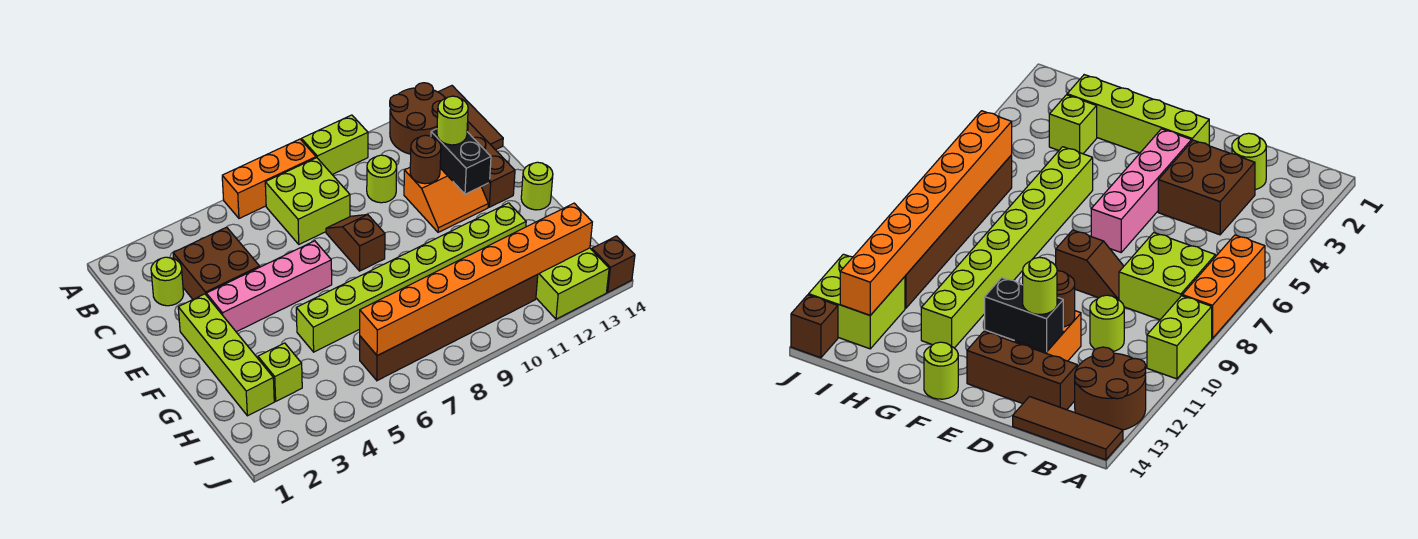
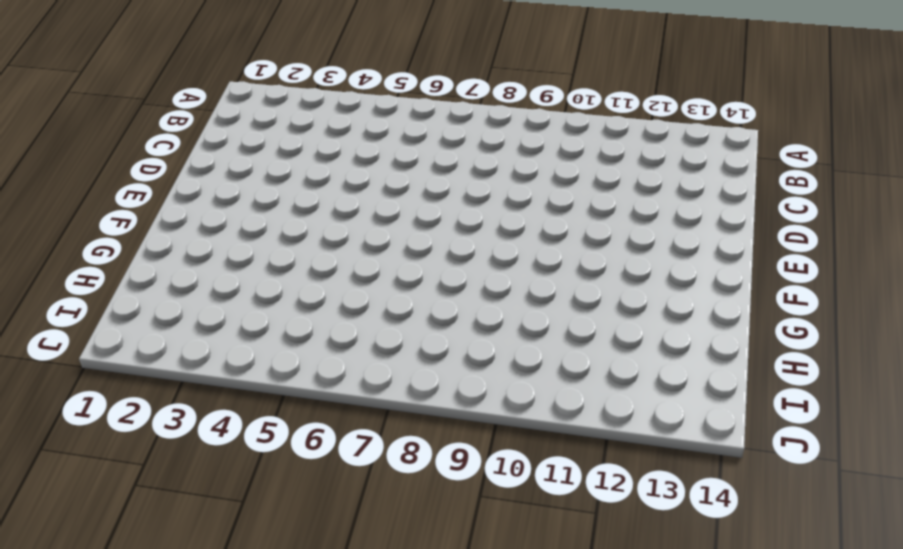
none -> orange brick A6:A8 level 1
none -> lime brick A9:A10 level 1
none -> brown round brick A12:B13 level 1

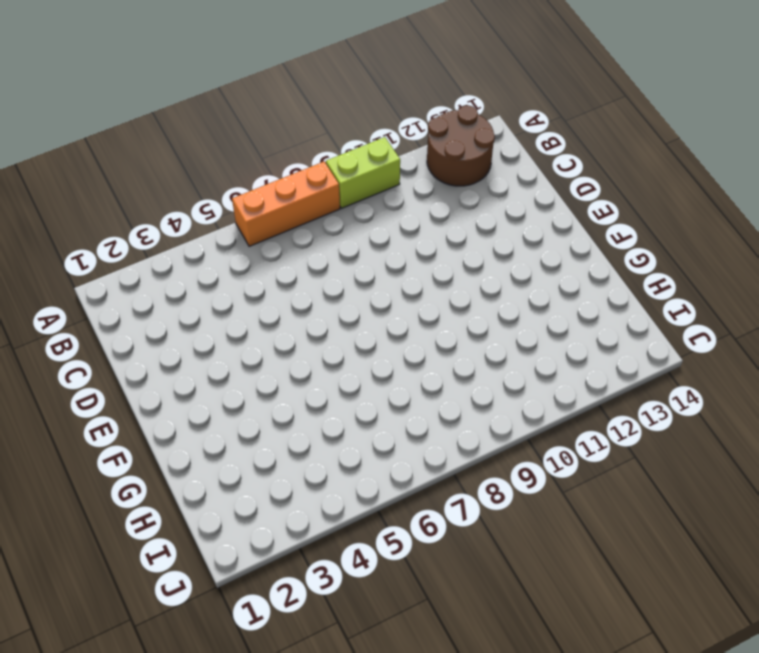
none -> brown tile A14:C14 level 1
none -> lime brick B7:C8 level 1
none -> lime round brick C2 level 1

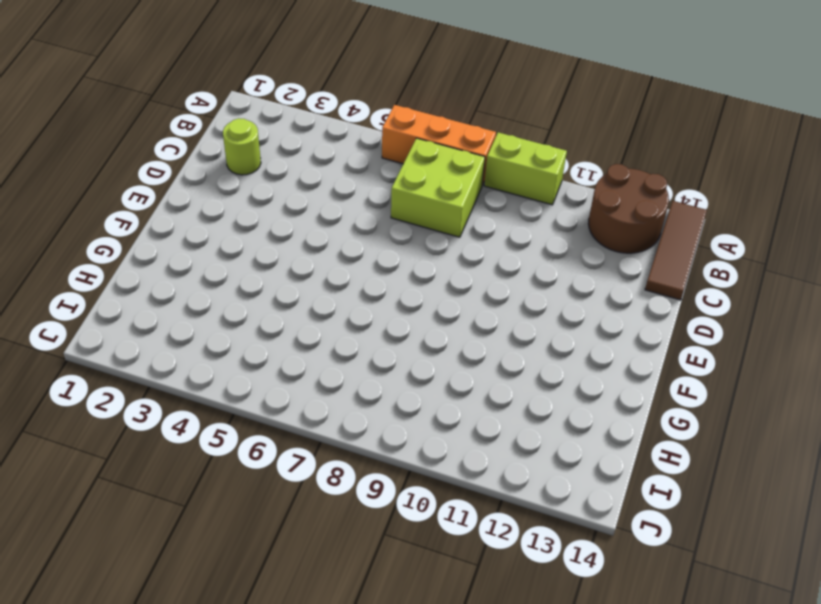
none -> brown brick C3:D4 level 1
none -> lime round brick C10 level 1
none -> brown brick C13:E13 level 1

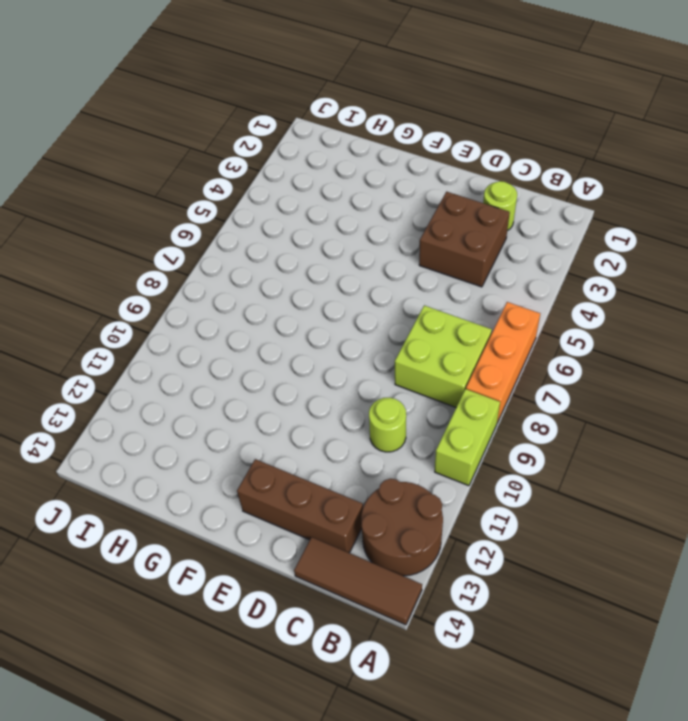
none -> brown slope D8:E8 level 1 top E
none -> orange slope D11:E12 level 1 top D
none -> lime brick E2:H2 level 1

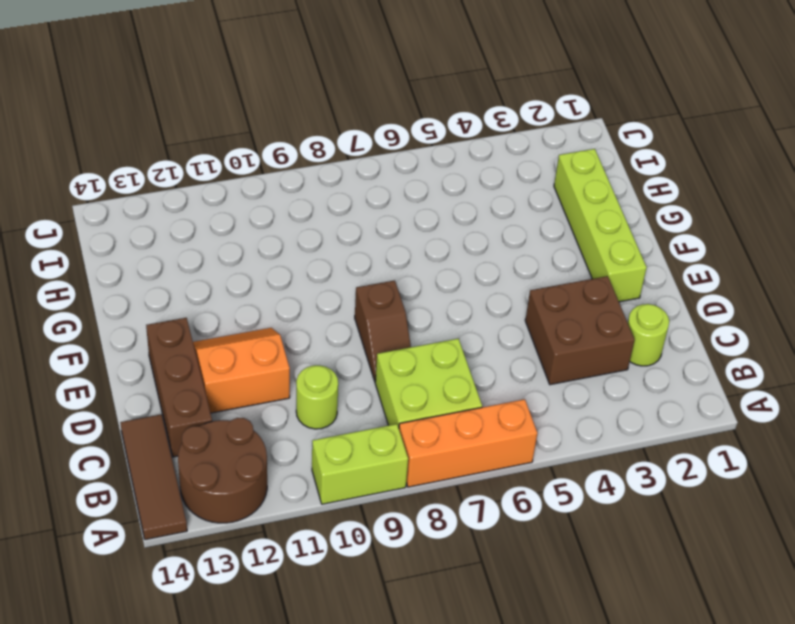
none -> pink brick E3:E6 level 1
none -> lime round brick F14 level 1
none -> lime brick G5:G12 level 1

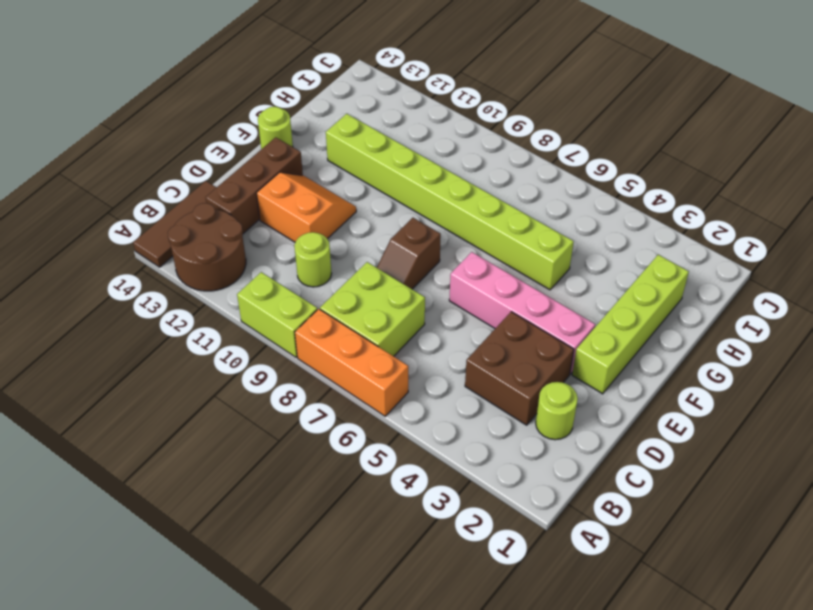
none -> lime brick H3 level 1
none -> brown brick I6:I11 level 1
none -> lime brick I12:J13 level 1

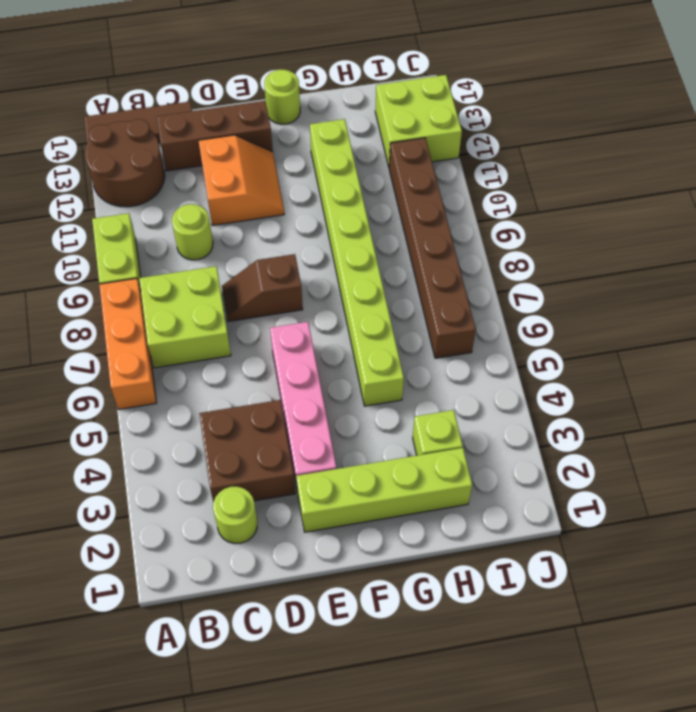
none -> brown brick J14 level 1
none -> brown round brick D11 level 2
none -> black brick D12:E12 level 2

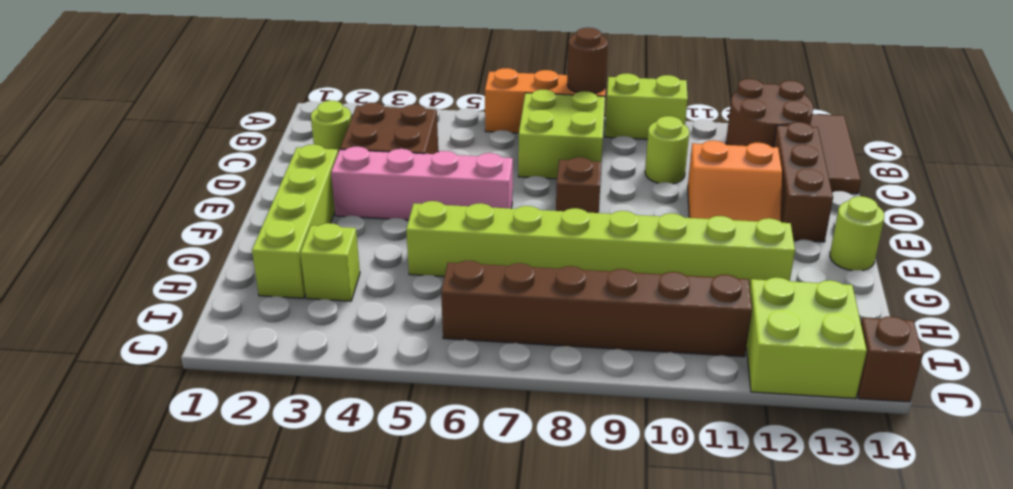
brown round brick A8 level 2 -> brown round brick D11 level 2
none -> black brick D12:E12 level 2
none -> orange brick I6:I13 level 2
none -> lime round brick D12 level 3

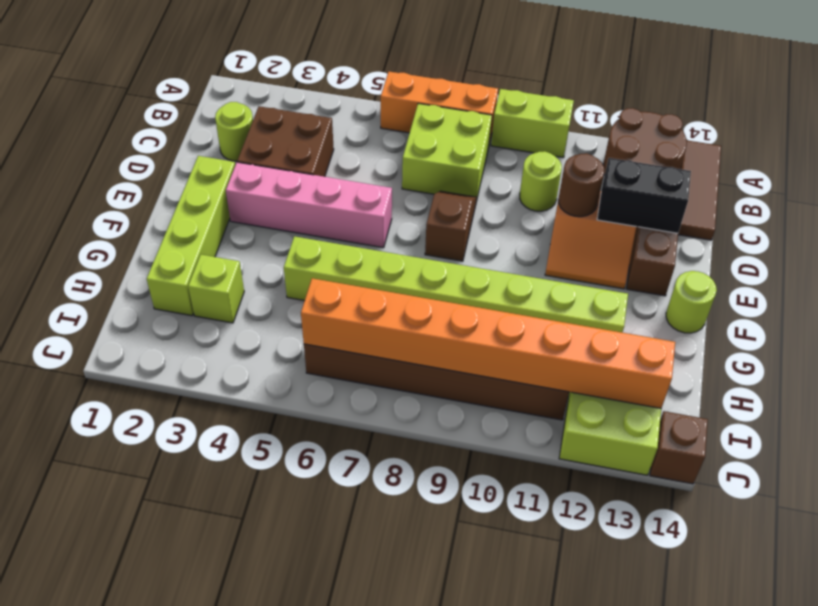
black brick D12:D13 level 2 -> black brick D12:E12 level 2
none -> lime round brick D12 level 3

